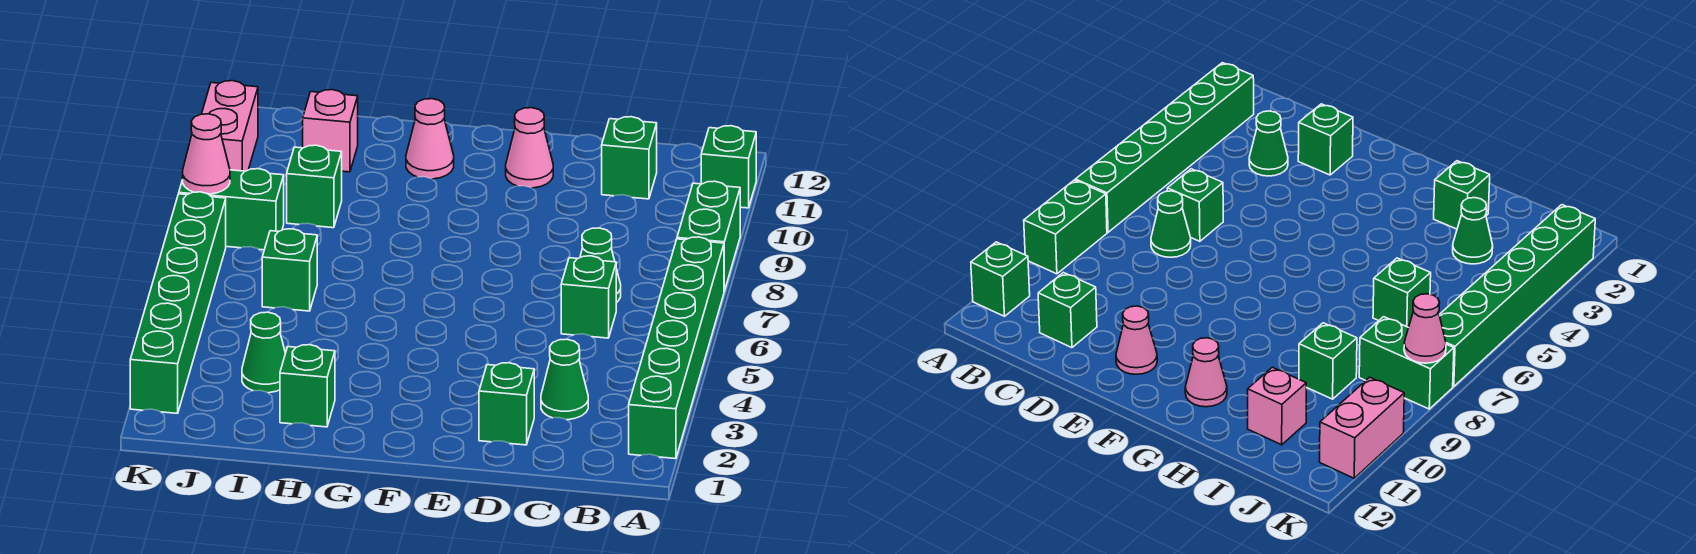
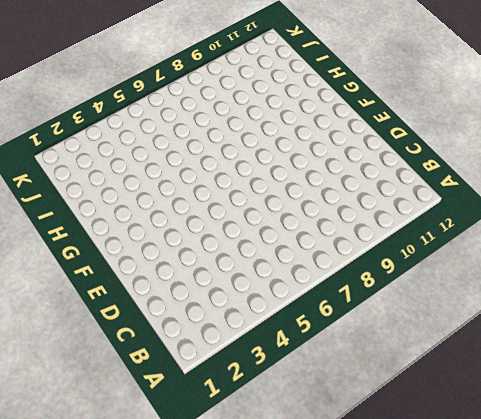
none -> green brick A2:A7 level 1
none -> green brick A8:A9 level 1
none -> green brick A11 level 1

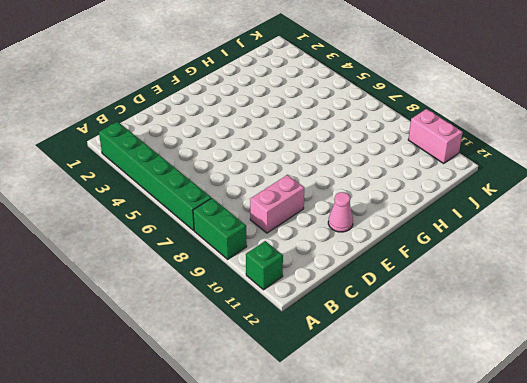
pink brick C9:D9 level 1 -> none
none -> green cone C3 level 1
none -> green brick C6 level 1
none -> green cone C7 level 1

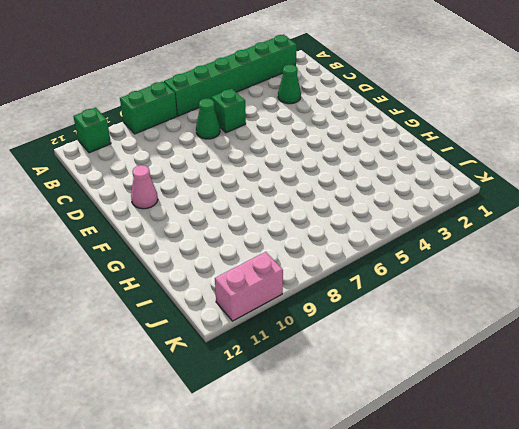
none -> green brick C11 level 1
none -> green brick D2 level 1
none -> pink cone G11 level 1

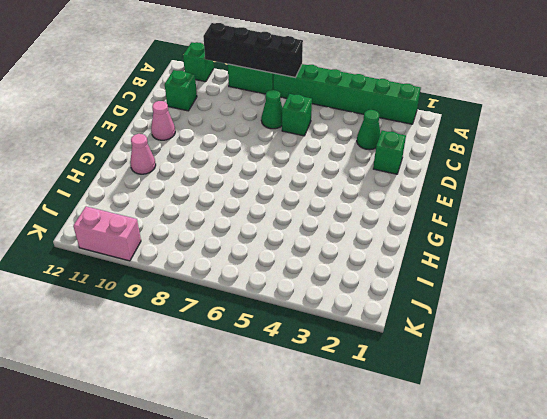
black brick A7:A10 level 2 -> none
none -> green brick H2 level 1
none -> green cone I3 level 1
none -> green brick I6 level 1

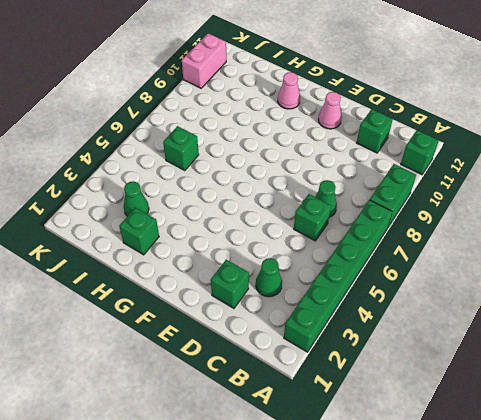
none -> green brick I9 level 1
none -> pink brick I11 level 1
none -> green brick J8:K8 level 1

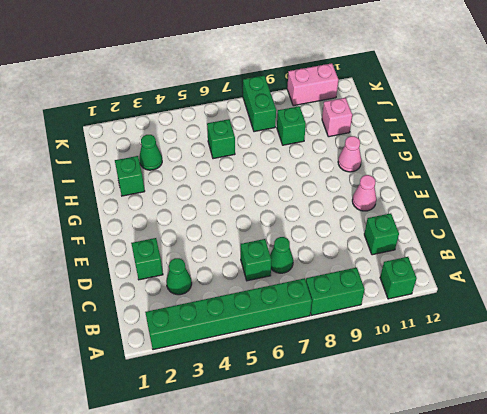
none -> green brick K2:K7 level 1
none -> pink cone K8 level 2

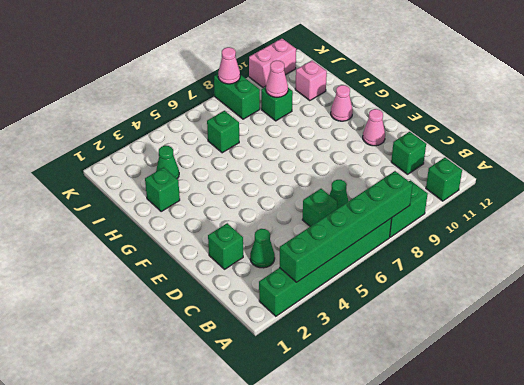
green brick A3:A8 level 2 -> green brick K2:K7 level 1
pink cone I9 level 2 -> none

